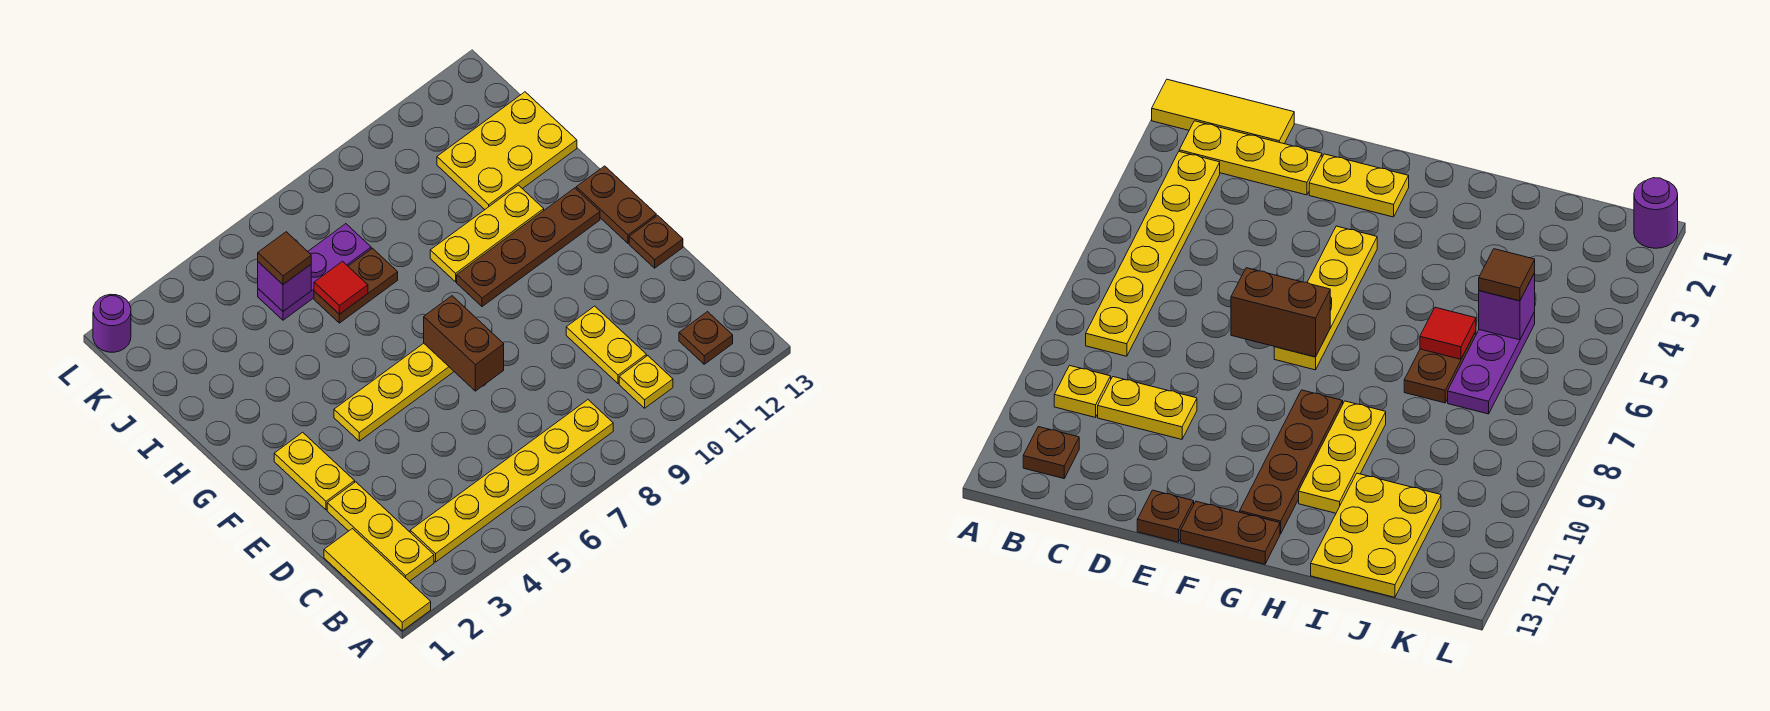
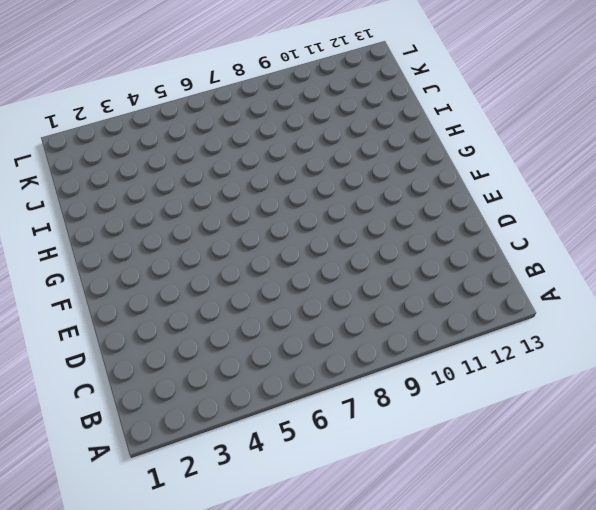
none -> yellow tile A1:C1 level 1
none -> yellow plate B2:D2 level 1
none -> yellow plate B3:B8 level 1

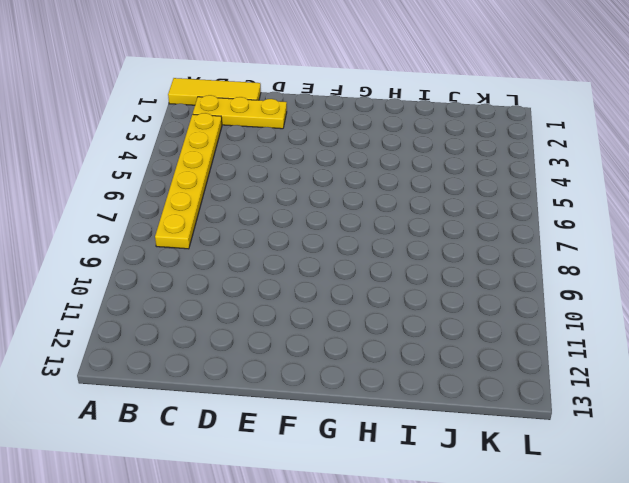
none -> yellow plate B10 level 1
none -> brown plate B12 level 1
none -> yellow plate C10:D10 level 1

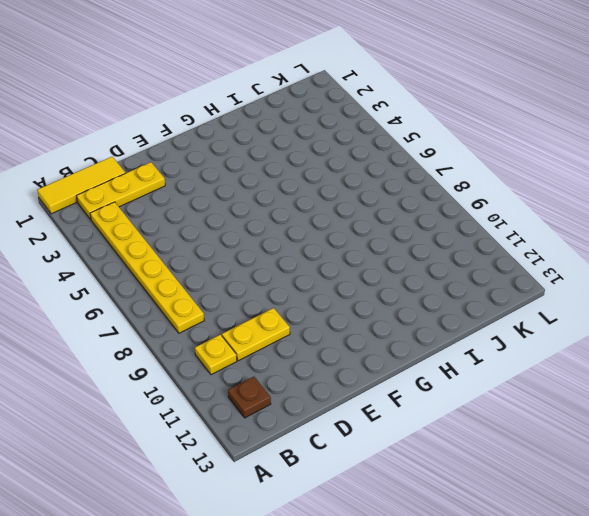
none -> yellow plate E2:F2 level 1
none -> brown plate E13 level 1
none -> yellow plate F4:F7 level 1

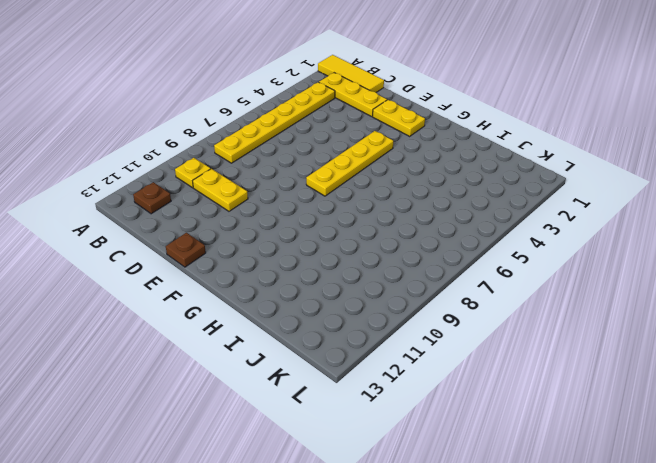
none -> brown plate F13:G13 level 1
none -> brown plate G9:G12 level 1
none -> yellow plate H9:H11 level 1

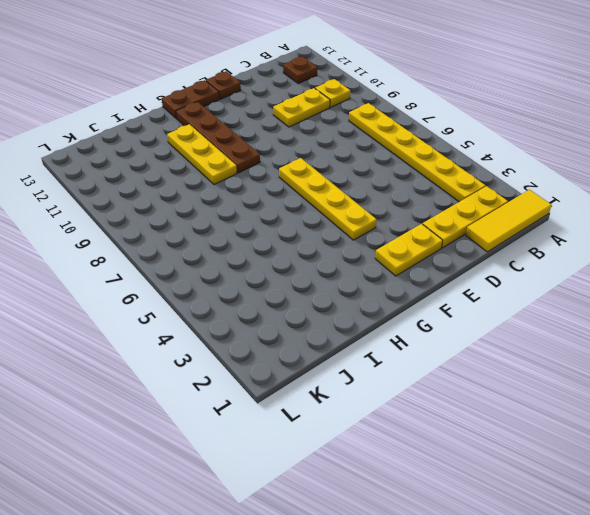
none -> brown plate I6:I7 level 1
none -> yellow plate I11:J13 level 1
none -> purple plate J5:J7 level 1

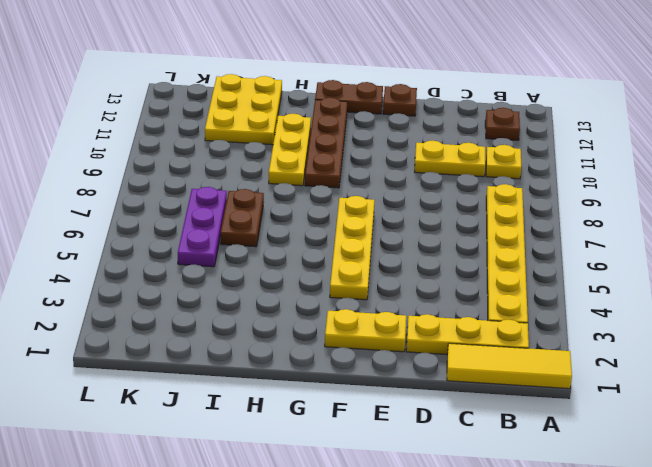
none -> purple round brick L1 level 1
none -> brown brick E7:F7 level 2
none -> red tile I6 level 2

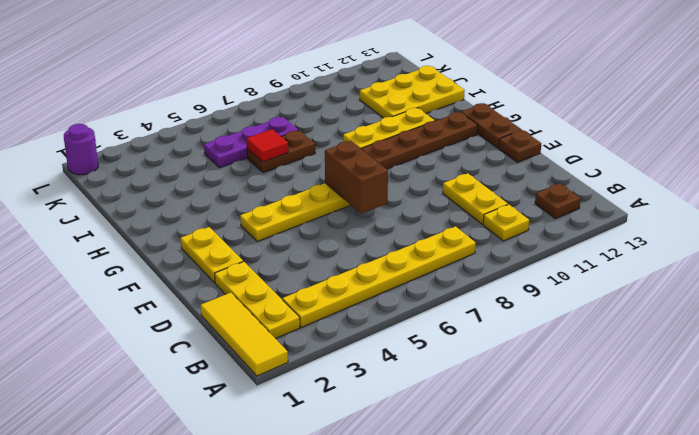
none -> purple brick J5 level 2
none -> brown tile J5 level 3

